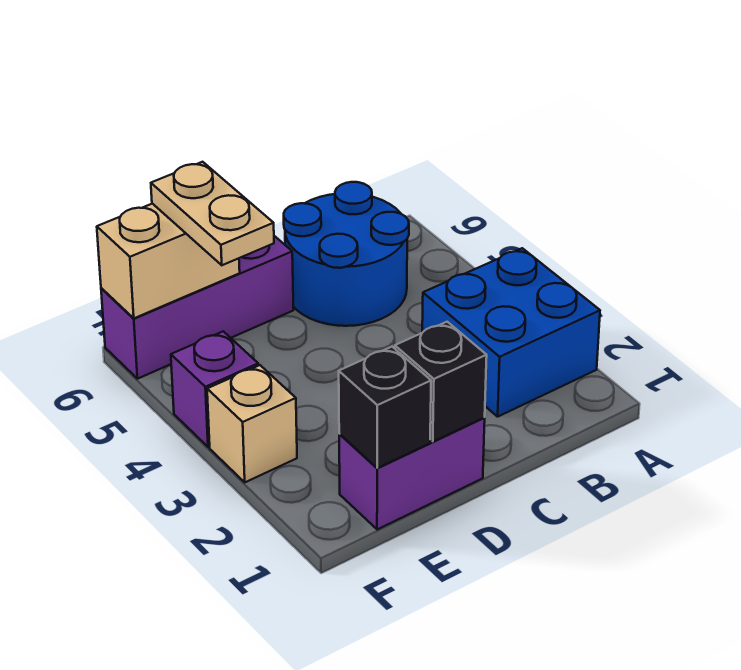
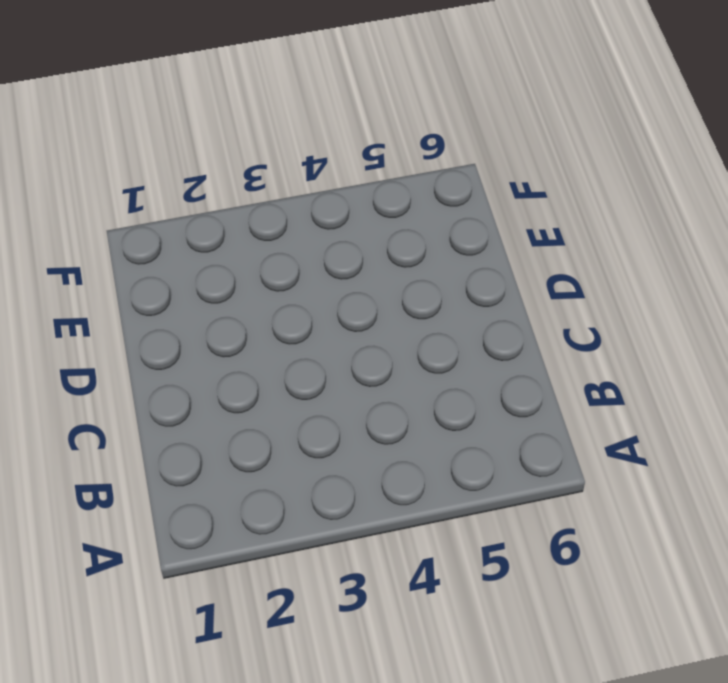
none -> blue brick A2:B3 level 1
none -> blue round brick B5:C6 level 1

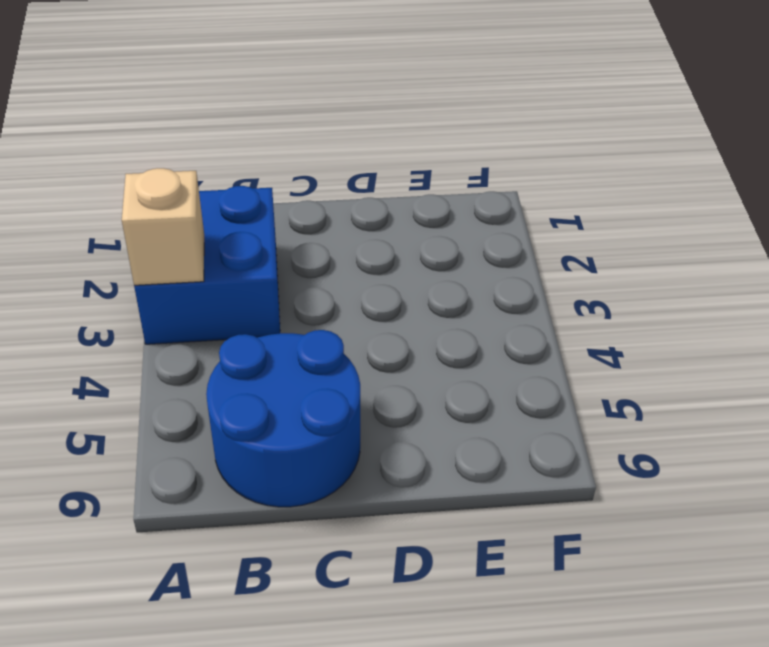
tan brick A3 level 2 -> tan brick F3 level 1
none -> purple brick D1:E1 level 1
none -> purple brick D6:F6 level 1

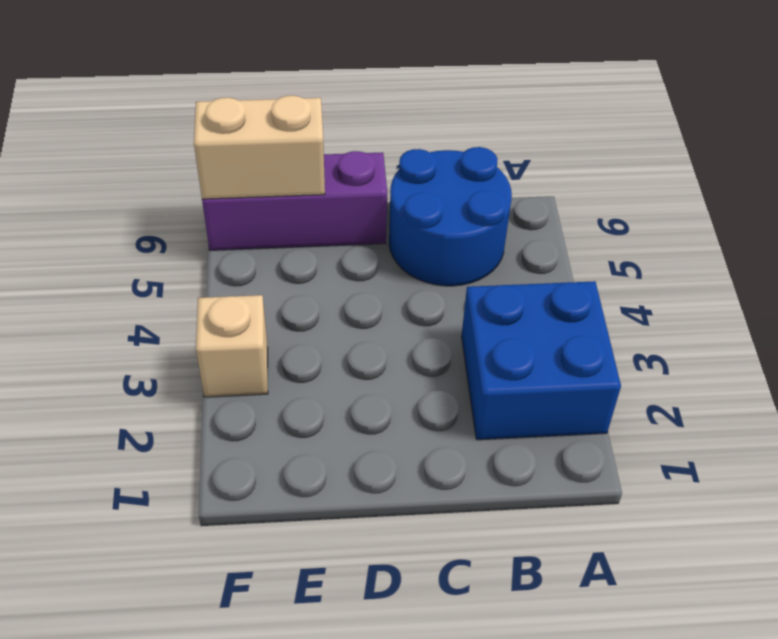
none -> purple brick D1:E1 level 1
none -> purple brick F4 level 1

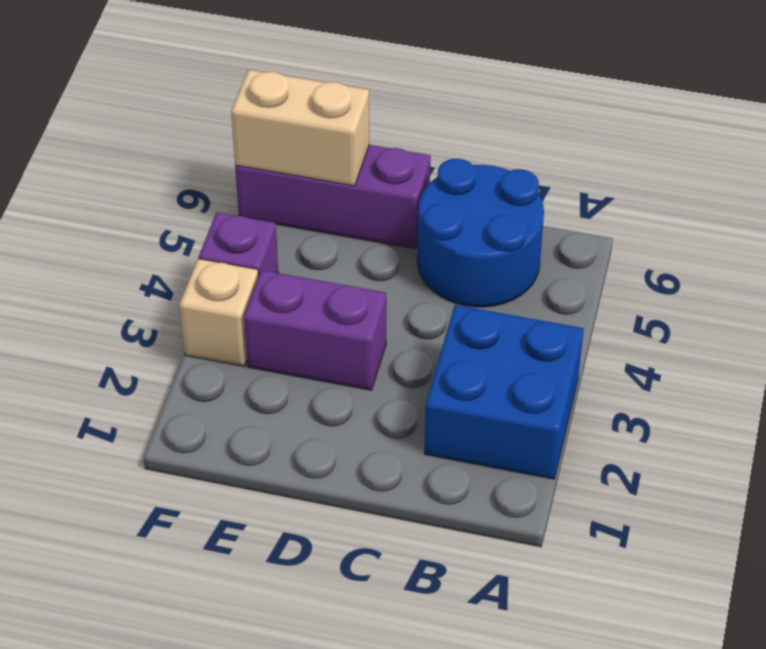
purple brick D3:E3 level 1 -> purple brick D1:E1 level 1
none -> black brick D1 level 2
none -> black brick E1 level 2

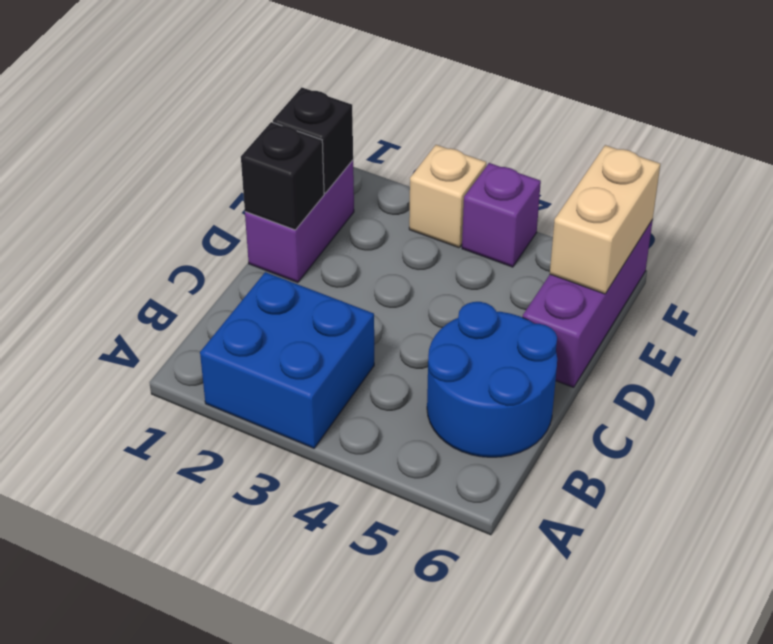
none -> tan plate E5:E6 level 3

